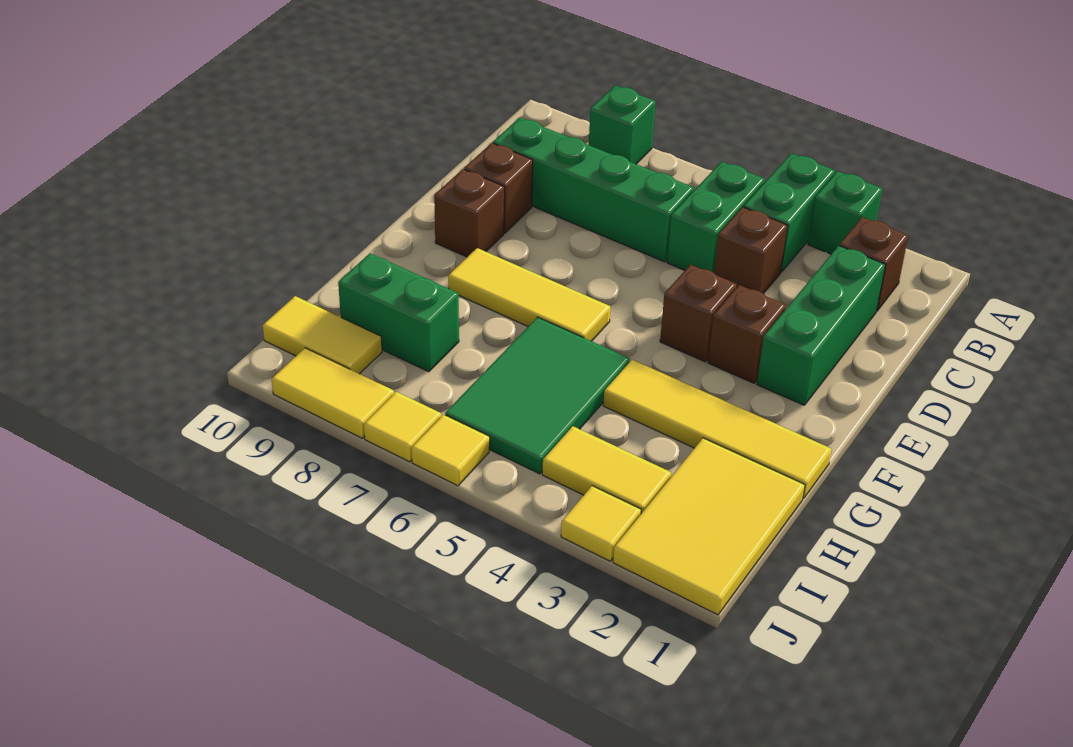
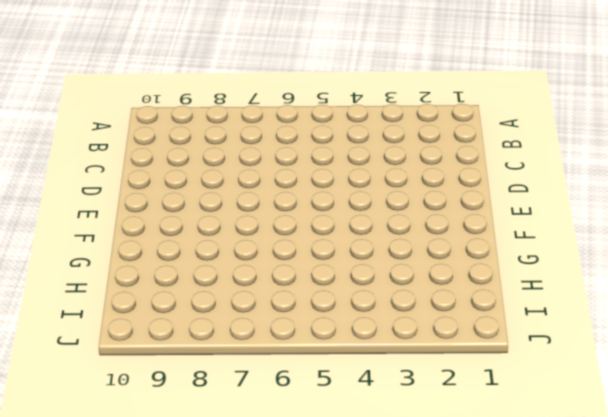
none -> green brick A3 level 1
none -> green brick A4:B4 level 1
none -> green brick A8 level 1

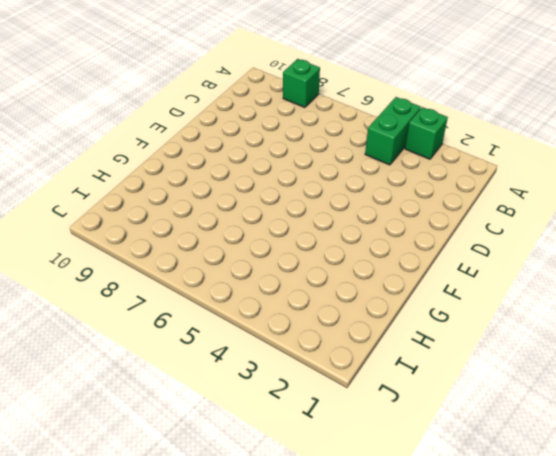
none -> brown brick B2 level 1
none -> green brick B5:C5 level 1
none -> green brick C2:E2 level 1

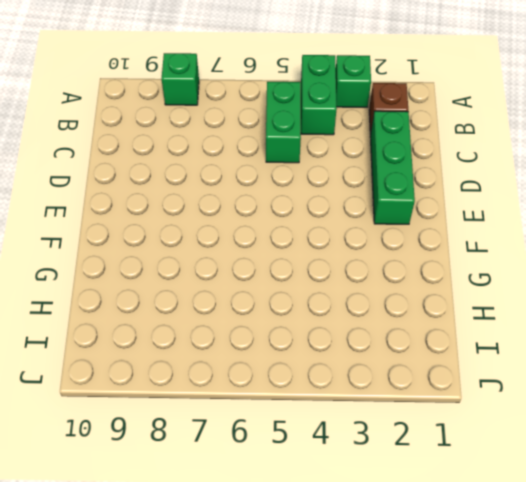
none -> brown brick C4 level 1
none -> green brick C6:C9 level 1
none -> brown brick D9 level 1

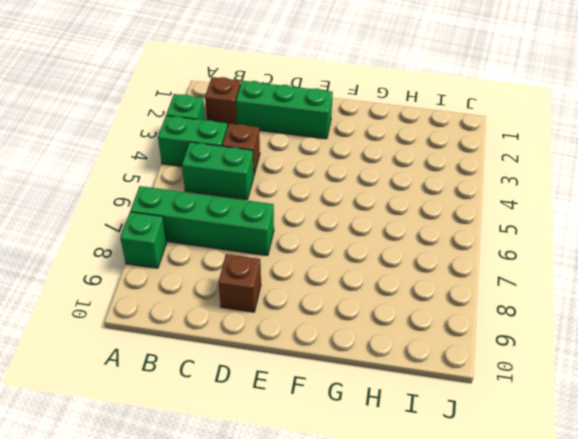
green brick A7:D7 level 1 -> green brick C6:C9 level 1
none -> brown brick E3 level 1
none -> brown brick E4 level 1
none -> brown brick E9 level 1

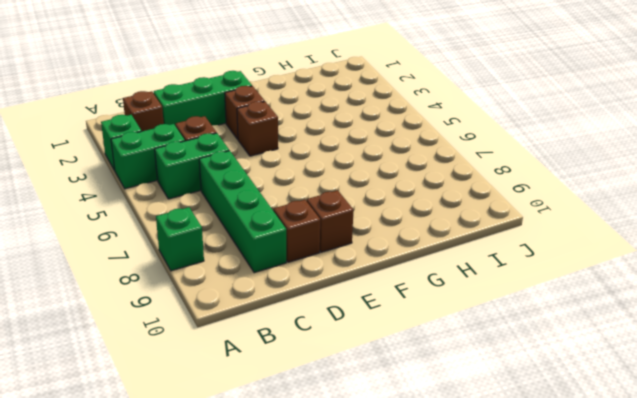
none -> yellow tile F6:F8 level 1
none -> yellow tile G1:G4 level 1
none -> green tile G5:I6 level 1

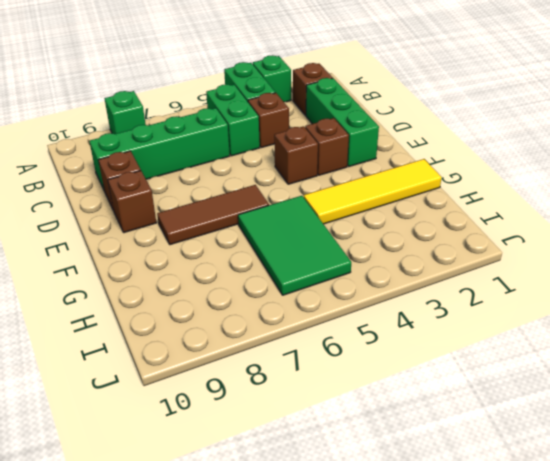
brown tile F6:F8 level 1 -> yellow tile F6:F8 level 1
none -> yellow tile H1:J2 level 1
none -> green brick H8:H9 level 1
none -> yellow tile I3:I4 level 1

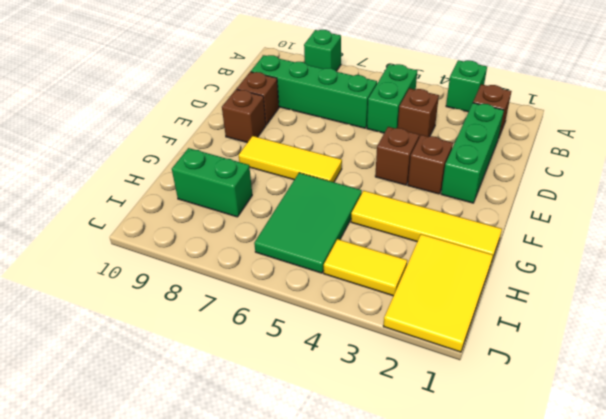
none -> green brick A4:B4 level 1
none -> yellow tile I9:I10 level 1
none -> yellow tile J3 level 1

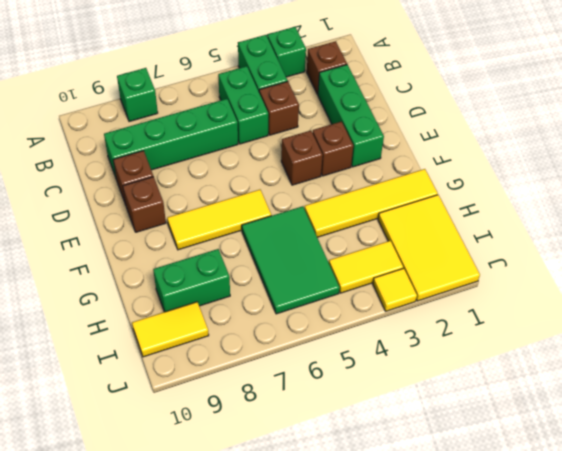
none -> yellow tile J6 level 1
none -> yellow tile J7 level 1
none -> yellow tile J8:J9 level 1

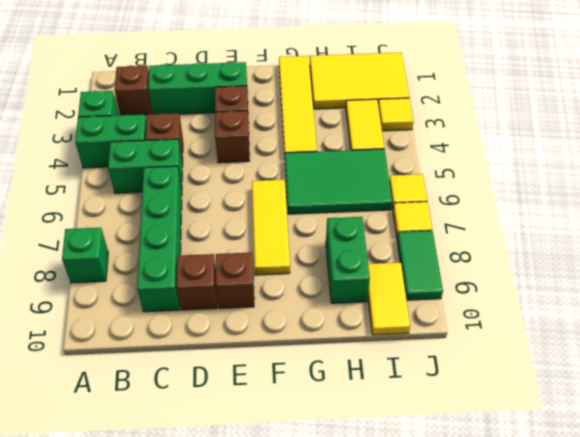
green tile J8:J9 level 1 -> yellow tile J8:J9 level 1

